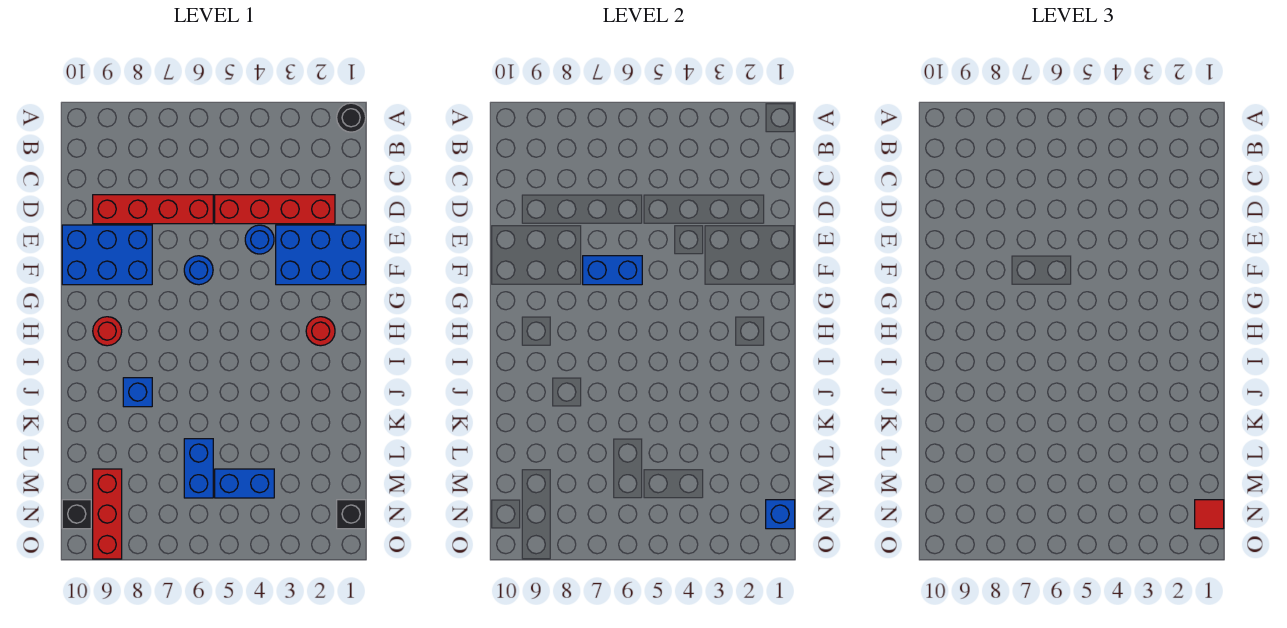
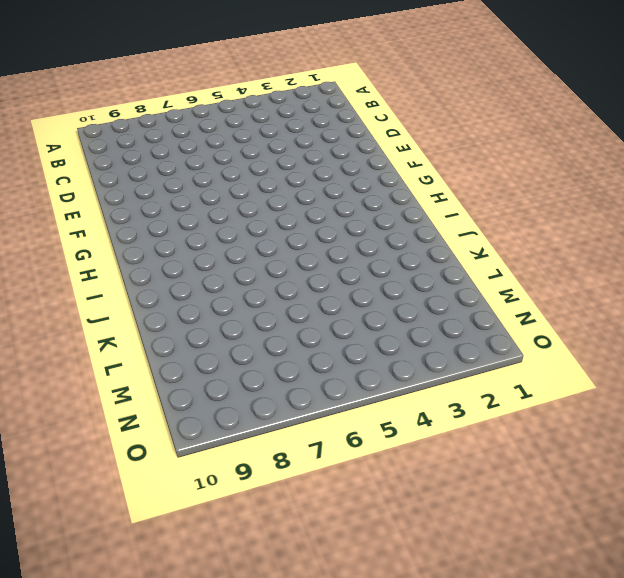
none -> black round brick A1 level 1
none -> red brick D2:D5 level 1
none -> red brick D6:D9 level 1

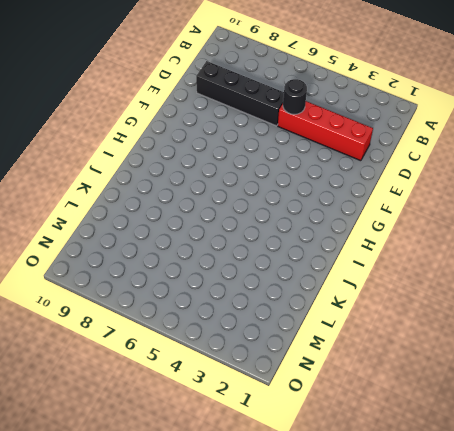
black round brick D5 level 2 -> black round brick A1 level 1
black brick D6:D9 level 1 -> red brick D6:D9 level 1
none -> blue brick E1:F3 level 1
none -> blue round brick E4 level 1
none -> blue brick E8:F10 level 1

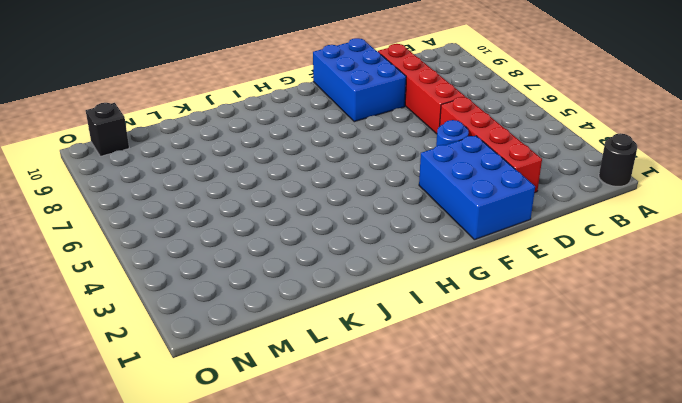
none -> blue round brick F6 level 1
none -> red round brick H2 level 1
none -> red round brick H9 level 1

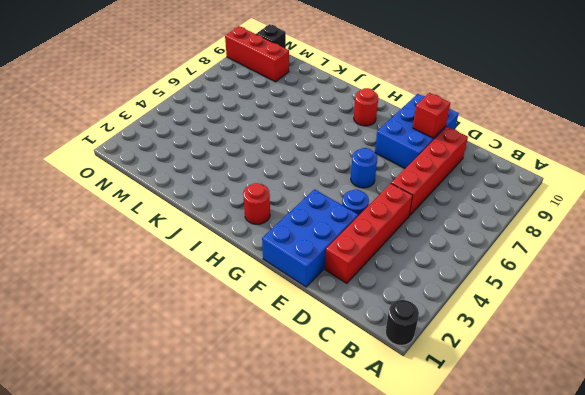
red brick E9 level 2 -> none
none -> blue brick J8 level 1
none -> blue brick L6:M6 level 1
none -> blue brick M4:M5 level 1

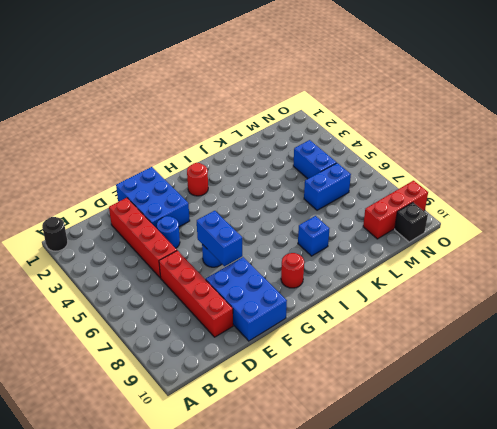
none -> black brick N1 level 1
none -> blue brick N1 level 2
none -> red tile N1 level 3

